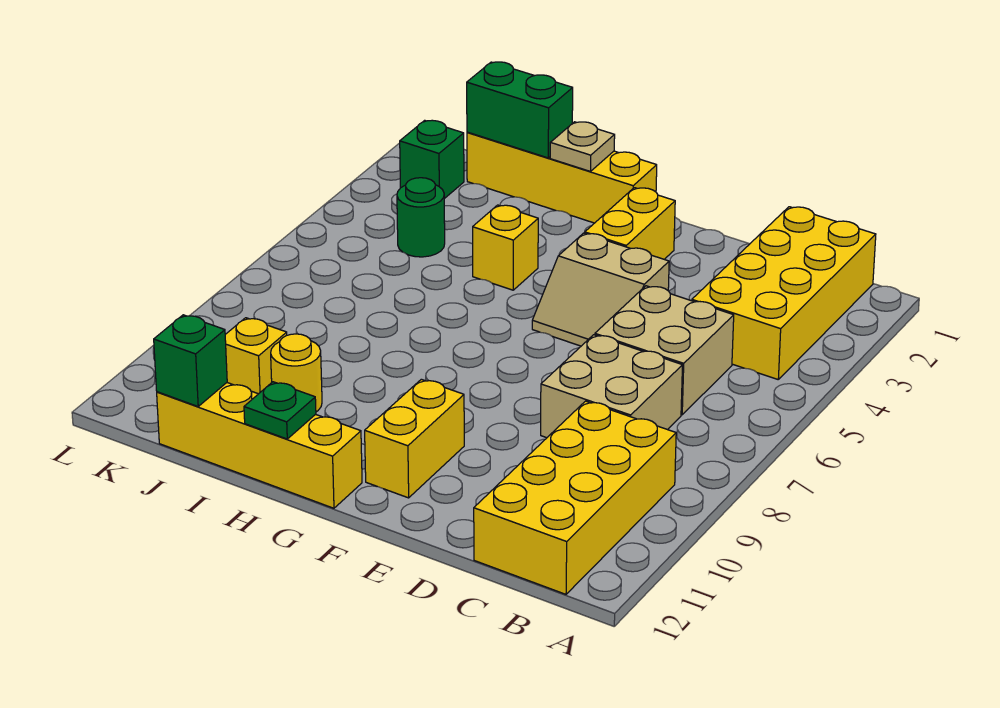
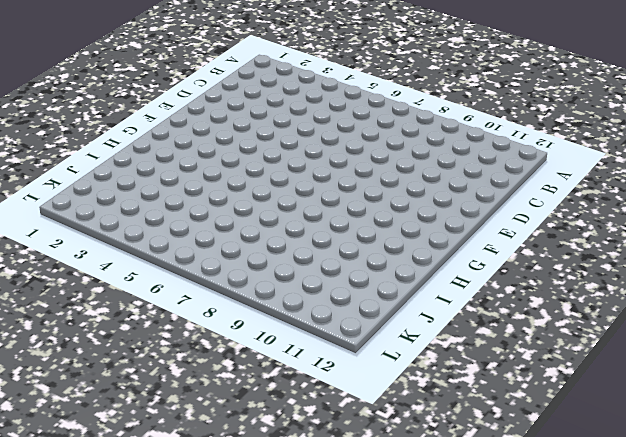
none -> yellow brick B1:C4 level 1
none -> yellow brick B9:C12 level 1
none -> tan brick C5:D6 level 1

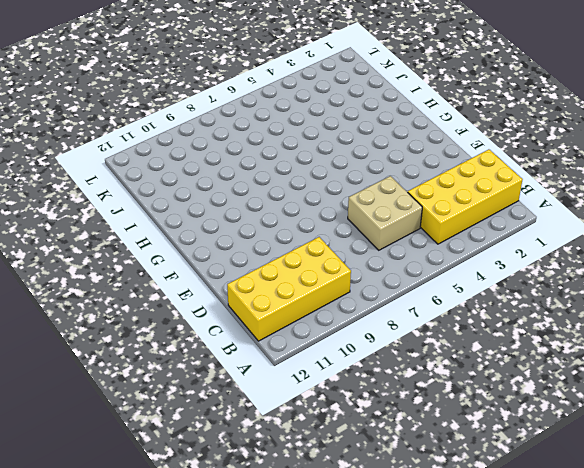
none -> tan brick C7:D8 level 1
none -> tan slope E4:F5 level 1 top 4
none -> yellow brick F2:F3 level 1

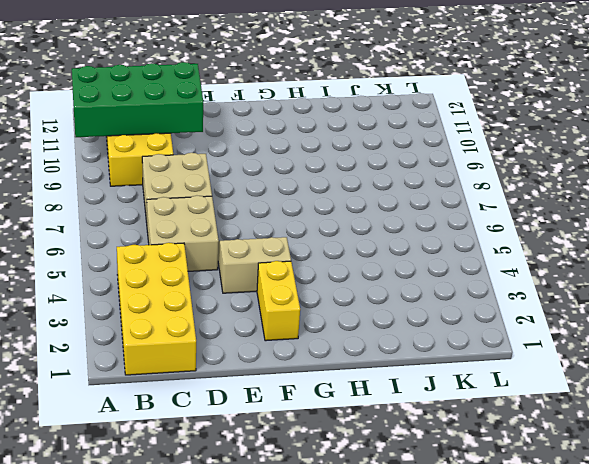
green brick A10:D11 level 2 -> none
none -> yellow brick F10:F11 level 1
none -> yellow brick G1:J1 level 1
none -> yellow brick G12:J12 level 1

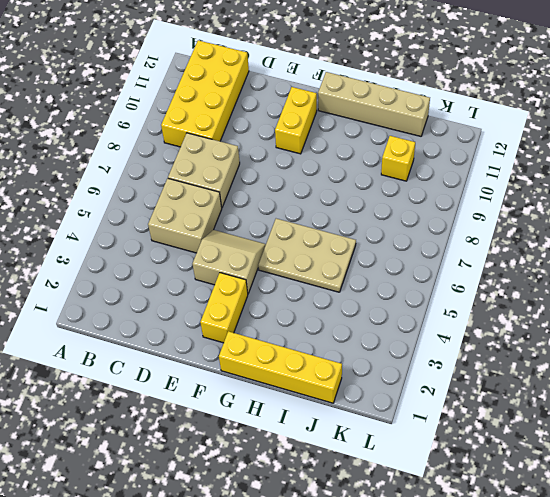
tan plate G5:I6 level 1 -> none
tan brick G12:J12 level 1 -> yellow brick G12:J12 level 1
none -> yellow brick B1:C4 level 1
none -> yellow brick H4 level 1
none -> yellow round brick I10 level 1

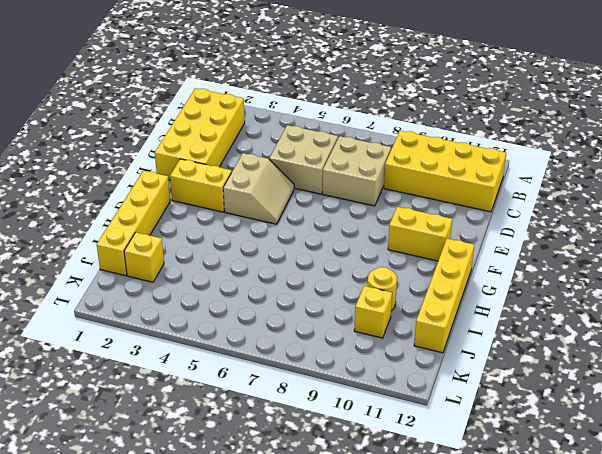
yellow brick B1:E2 level 1 -> yellow brick B1:C4 level 1
yellow brick J2 level 1 -> yellow brick H4 level 1
none -> green round brick J4 level 1
none -> green brick K2 level 1
none -> tan plate H1 level 2

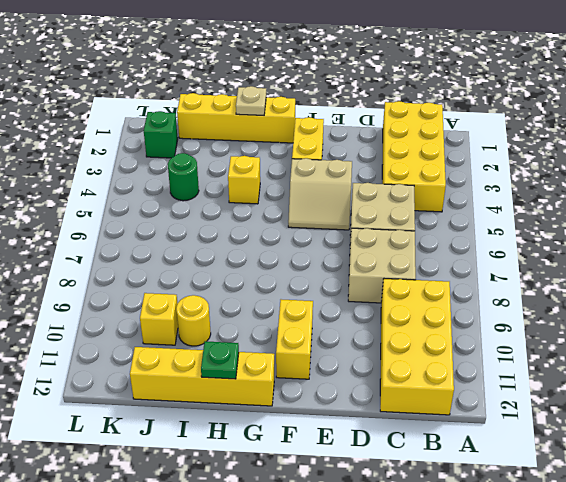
none -> green brick I1:J1 level 2
none -> green brick J12 level 2

